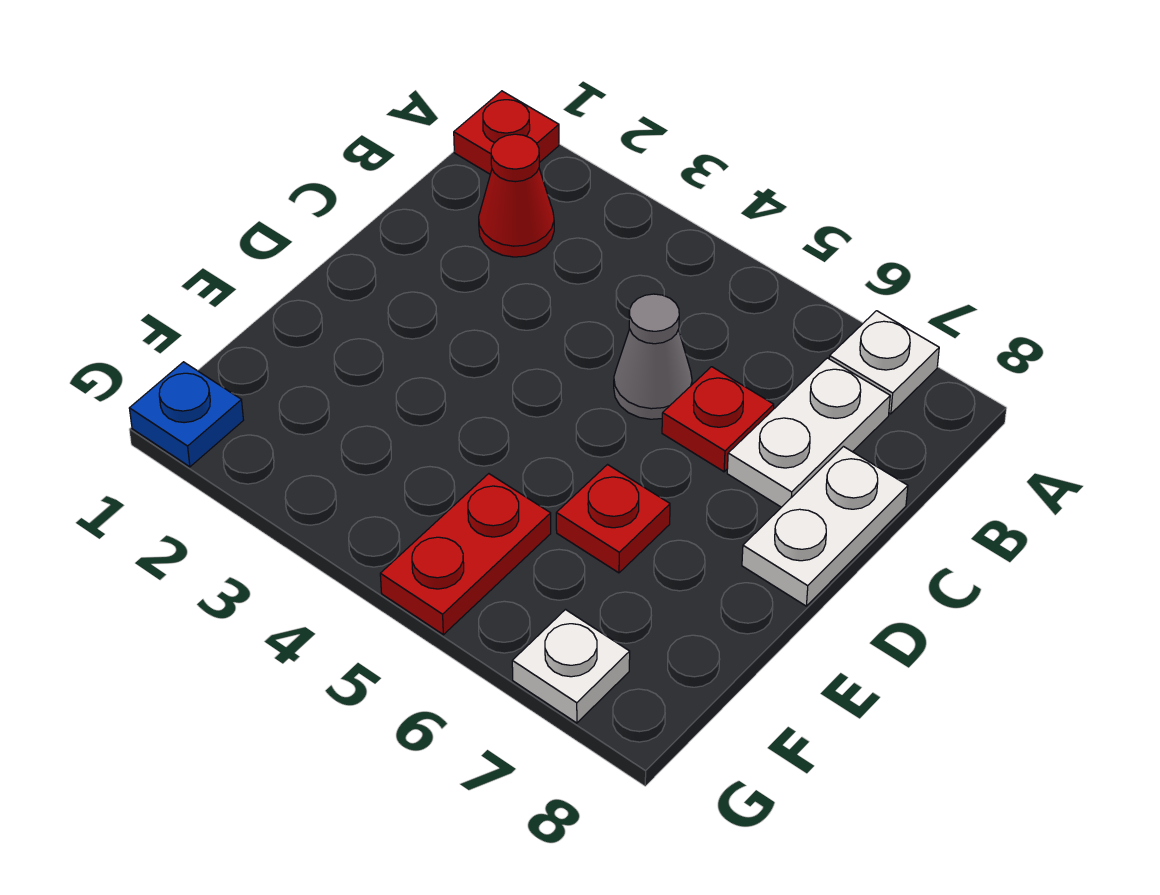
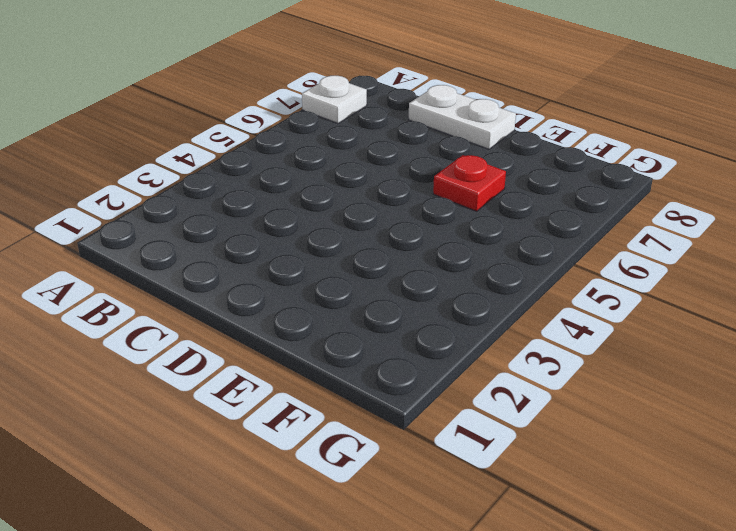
none -> red plate A1 level 1
none -> red cone B2 level 1

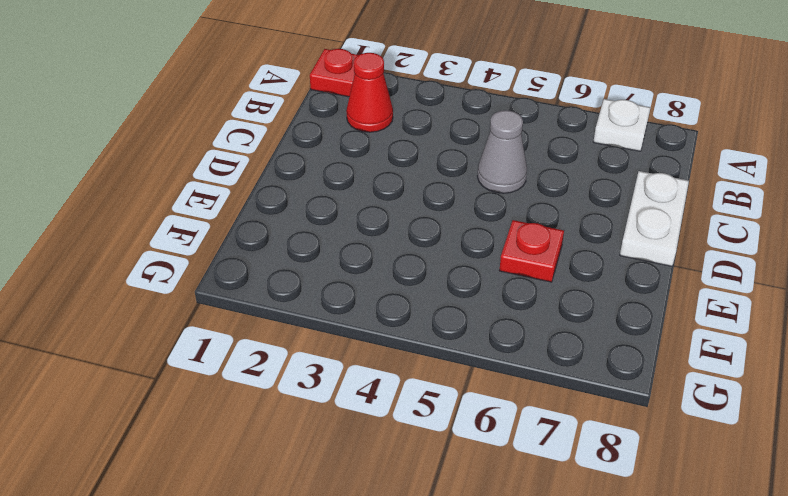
none -> white plate B7:C7 level 1
none -> red plate C6 level 1

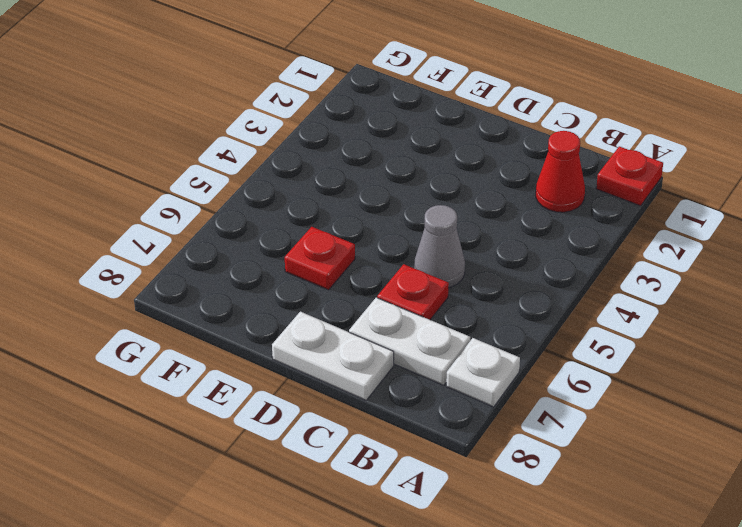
none -> red plate F5:G5 level 1
none -> blue plate G1 level 1

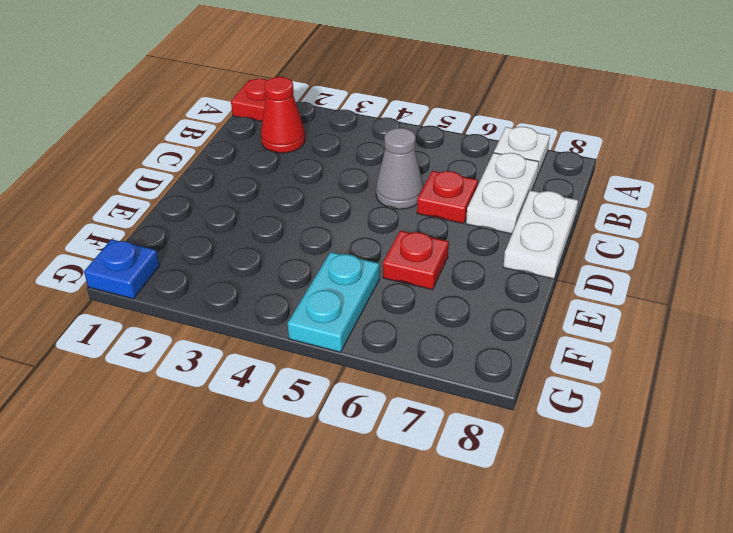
cyan plate F5:G5 level 1 -> red plate F5:G5 level 1
none -> white plate G7 level 1

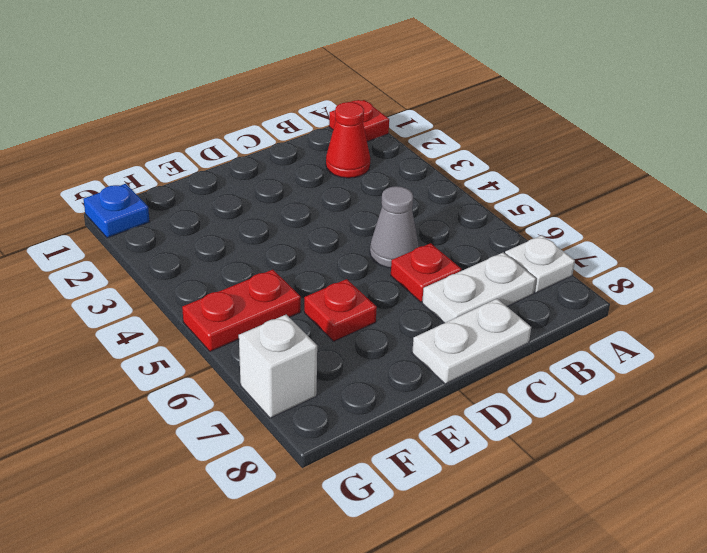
white brick G7 level 1 -> white plate G7 level 1

